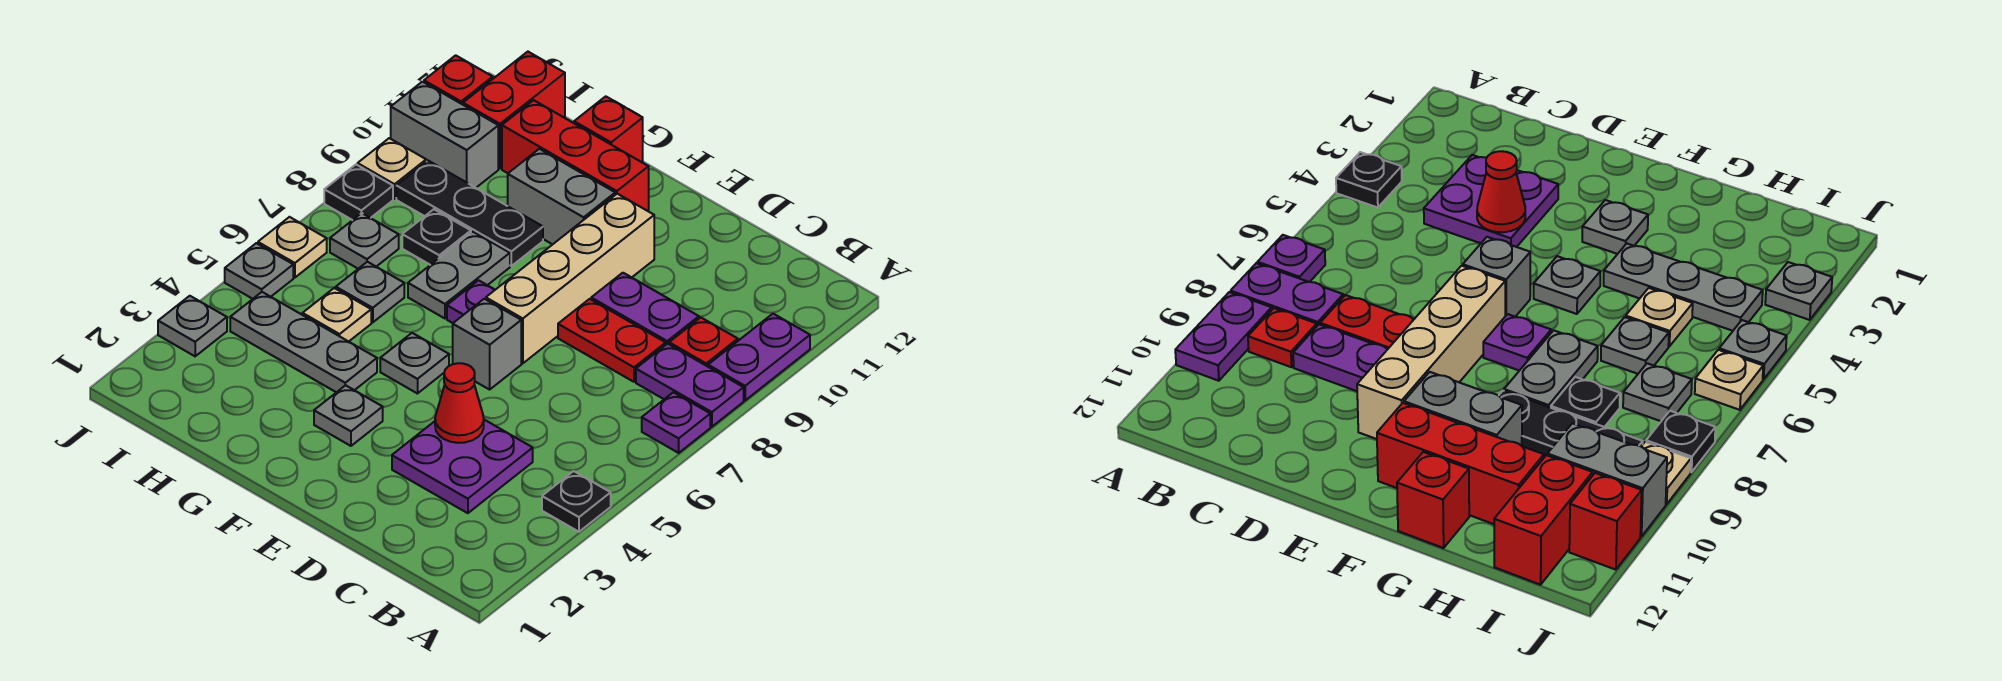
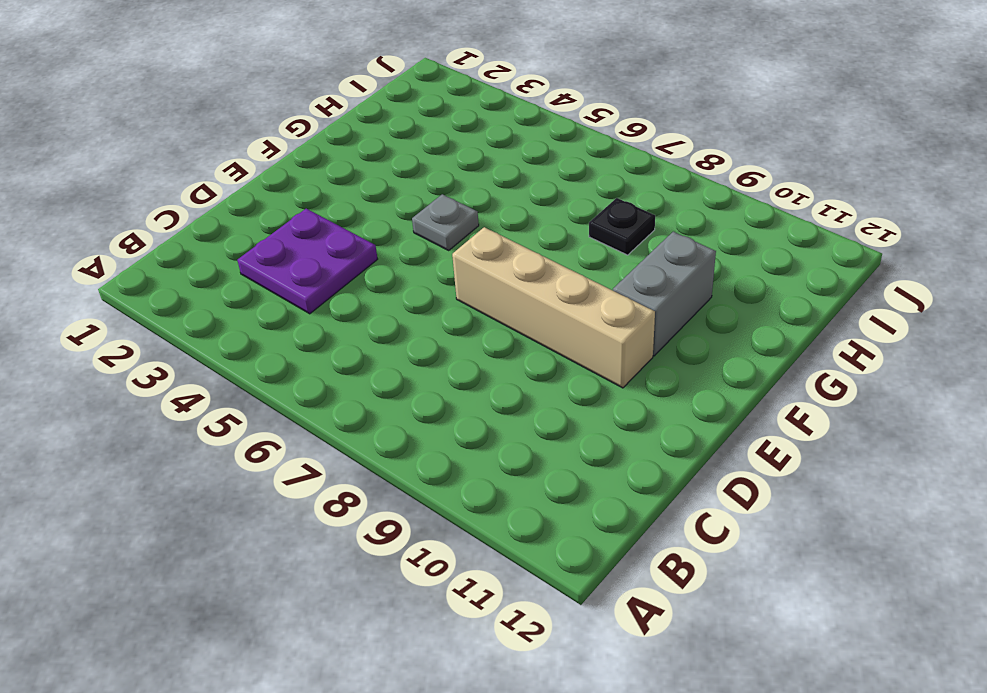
none -> black plate A4 level 1
none -> purple plate A7 level 1
none -> purple plate A8:B8 level 1
none -> purple plate A9:A10 level 1

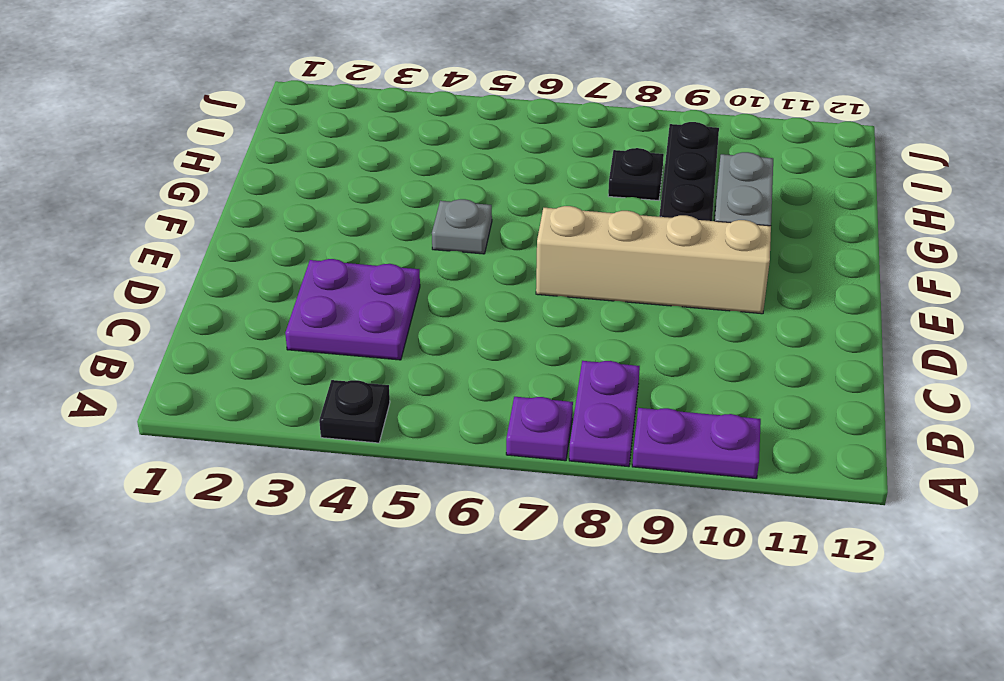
none -> red plate B9 level 1
none -> red plate C8:D8 level 1
none -> purple plate C9:D9 level 1
none -> grey brick E6 level 1

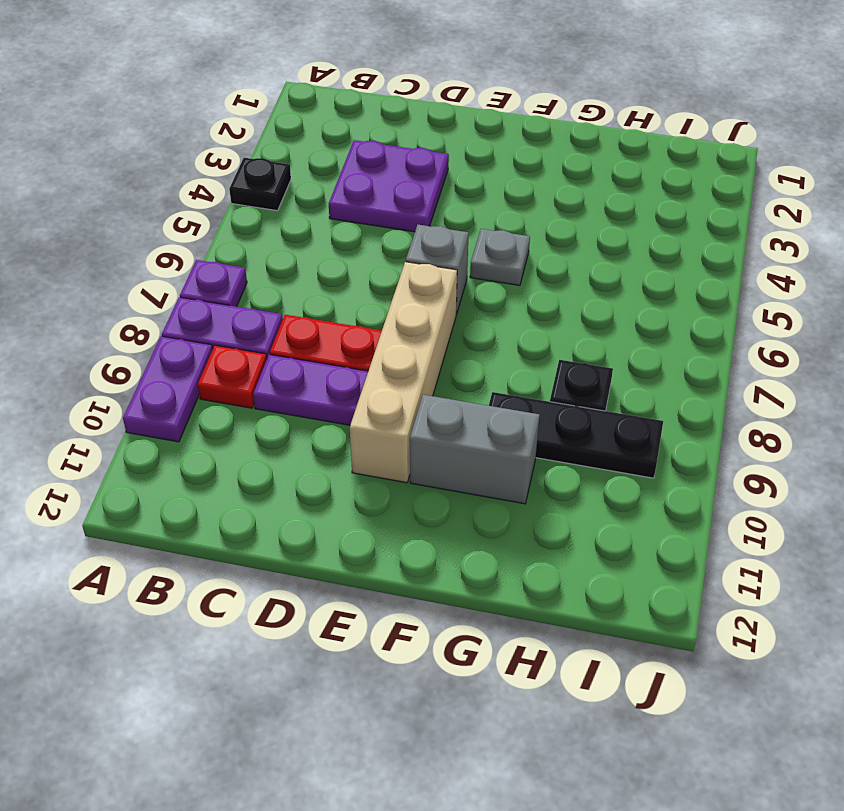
none -> grey plate F3 level 1
none -> purple plate F7 level 1
none -> red brick F11:H11 level 1
none -> grey plate G4:I4 level 1

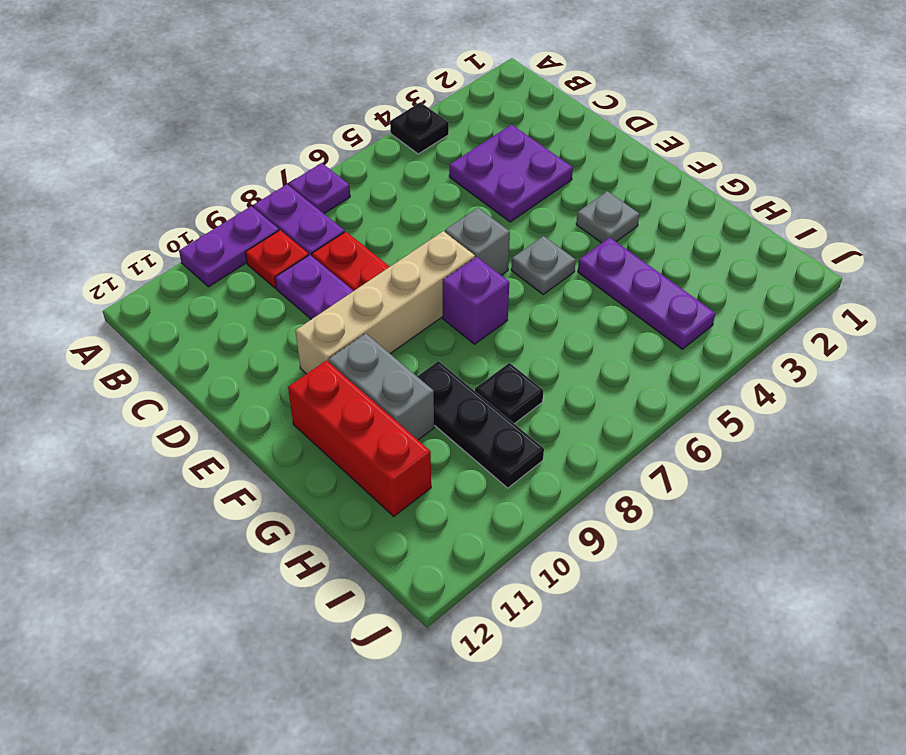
purple brick F7 level 1 -> purple plate F7 level 1
purple plate G4:I4 level 1 -> grey plate G4:I4 level 1
none -> grey plate G7:G8 level 1
none -> red brick G12 level 1
none -> tan plate H5 level 1
none -> grey plate H6 level 1

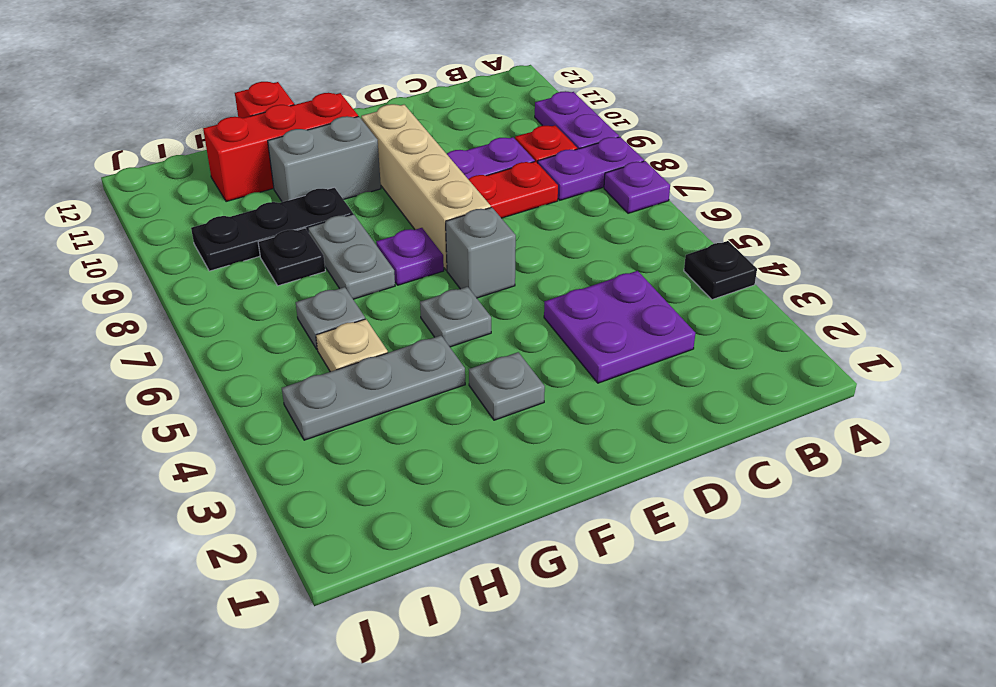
none -> grey plate I7 level 1
none -> grey brick I10:J10 level 1
none -> red brick I11:I12 level 1
none -> grey plate J3 level 1

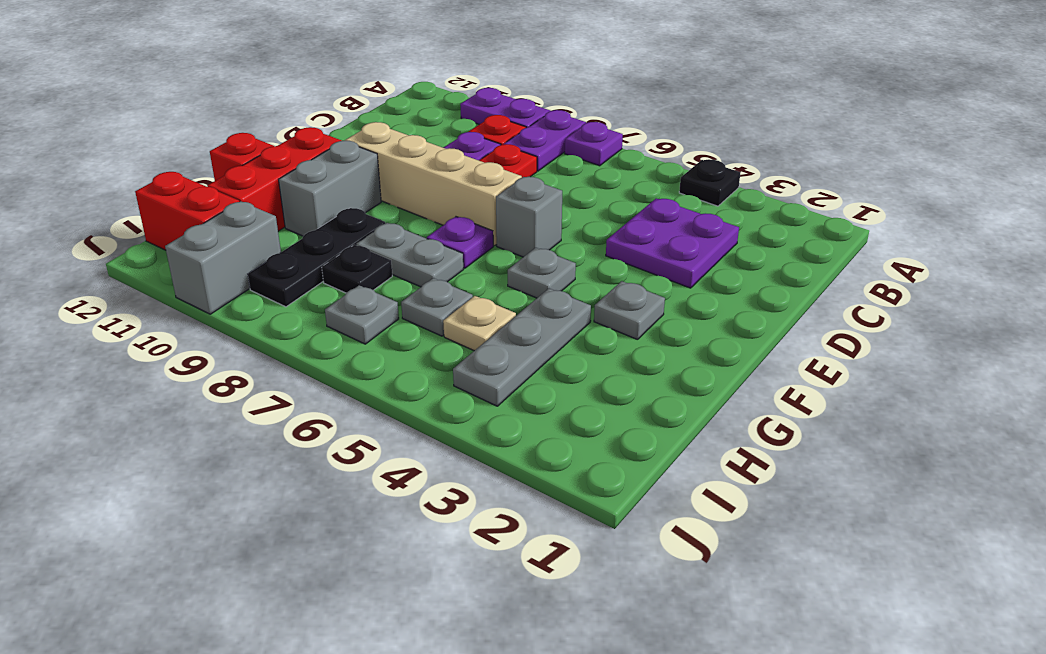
none -> grey plate J3 level 1
none -> grey plate J5 level 1
none -> tan plate J6 level 1
none -> black plate J8 level 1

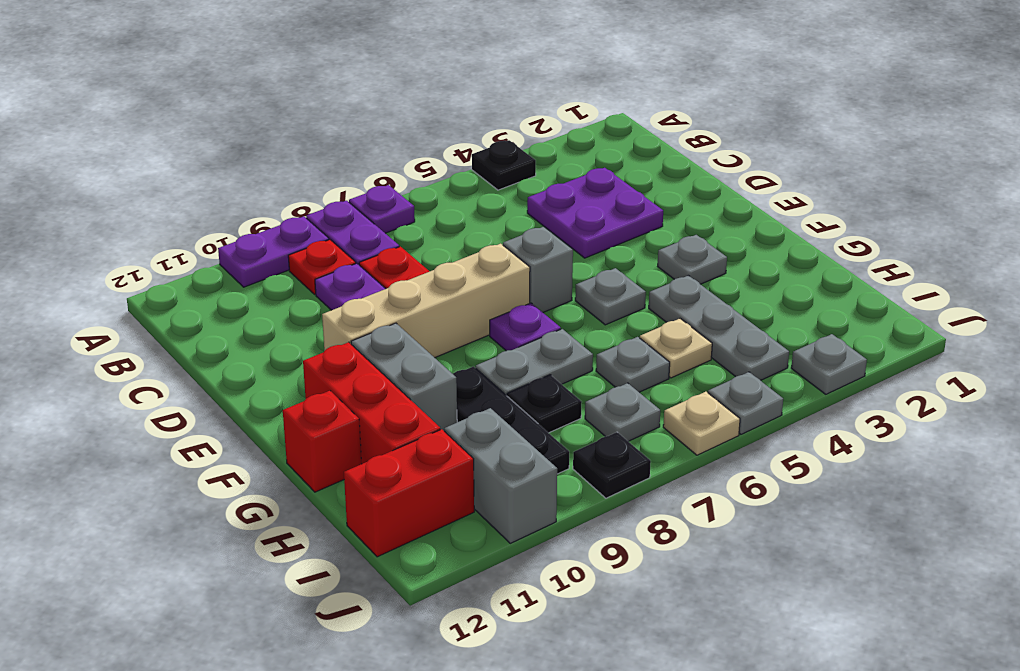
none -> tan plate J9 level 1
none -> red brick J11 level 1
none -> red cone D4 level 2

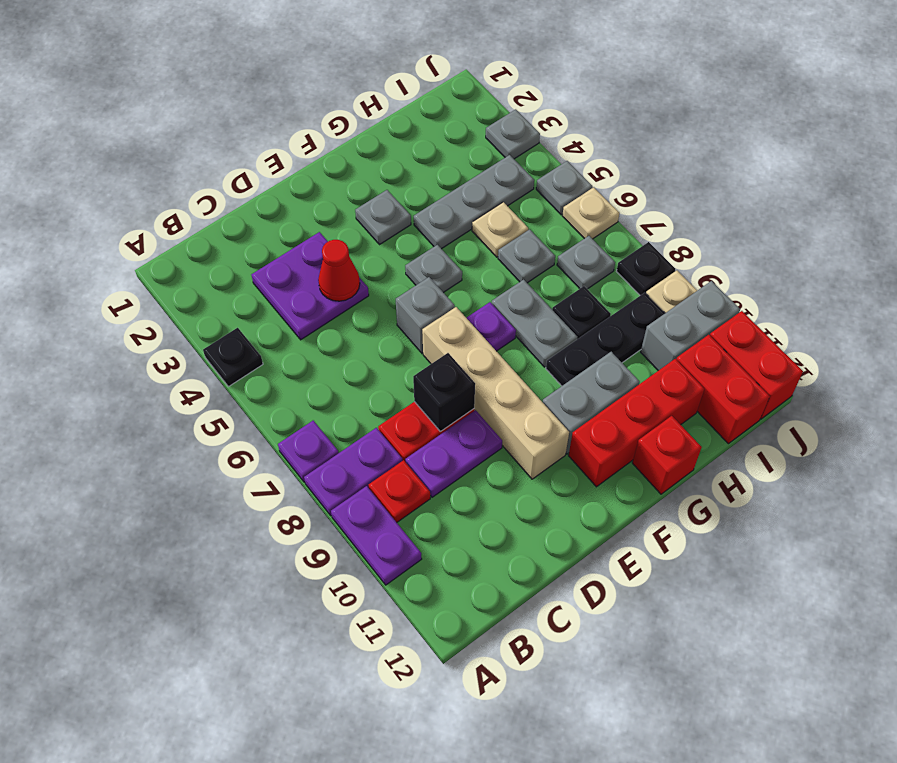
black brick D8 level 2 -> none
red brick J11:J12 level 1 -> red brick J11 level 1

